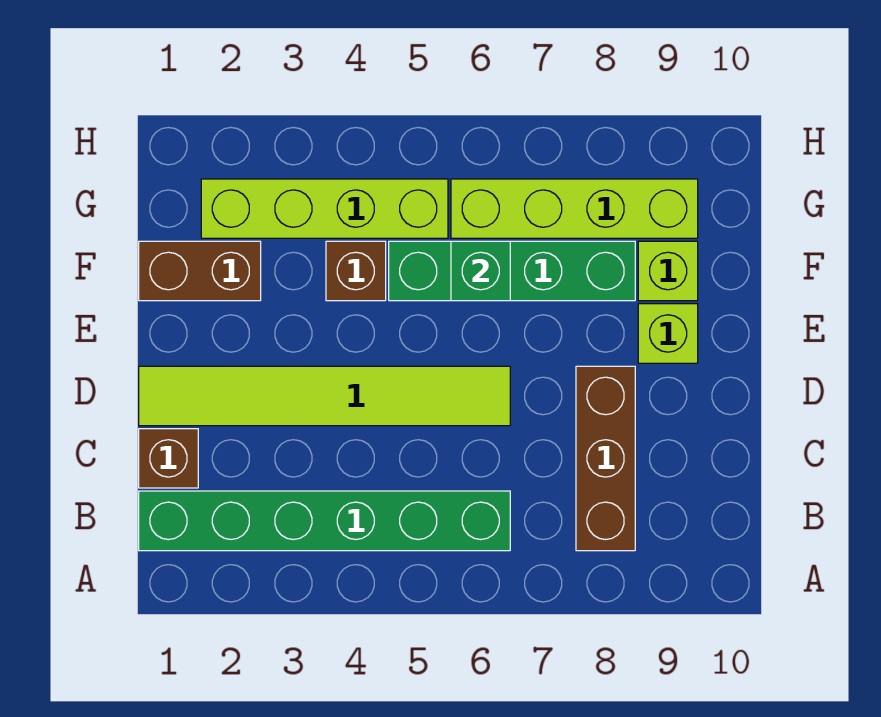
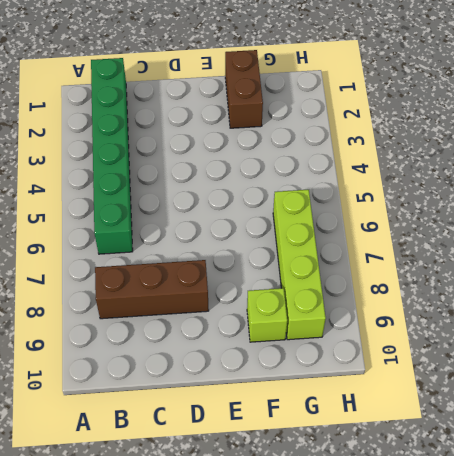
none -> brown brick C1 level 1
none -> lime tile D1:D6 level 1
none -> lime brick E9 level 1

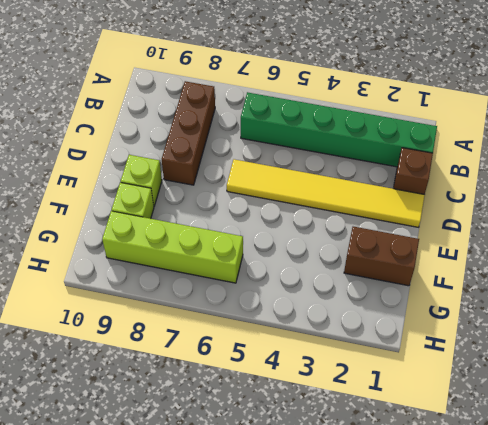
yellow tile D1:D6 level 1 -> lime tile D1:D6 level 1
none -> brown brick F4 level 1
none -> green brick F5:F8 level 1
none -> lime brick G2:G5 level 1

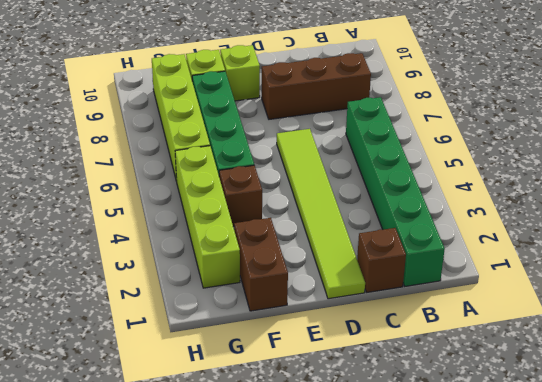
none -> green brick F6 level 2

